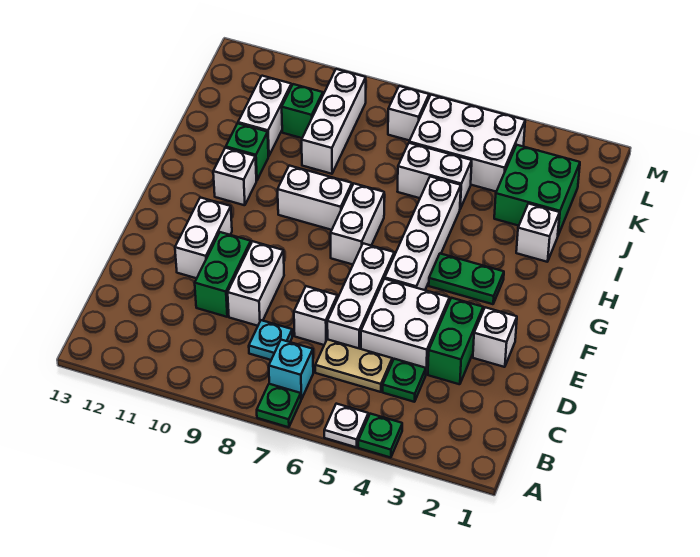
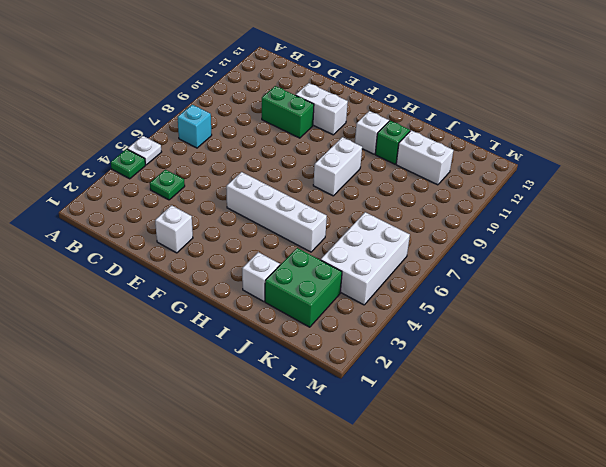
none -> green plate A7 level 1
none -> tan plate C5:C6 level 1
none -> cyan plate C8 level 1

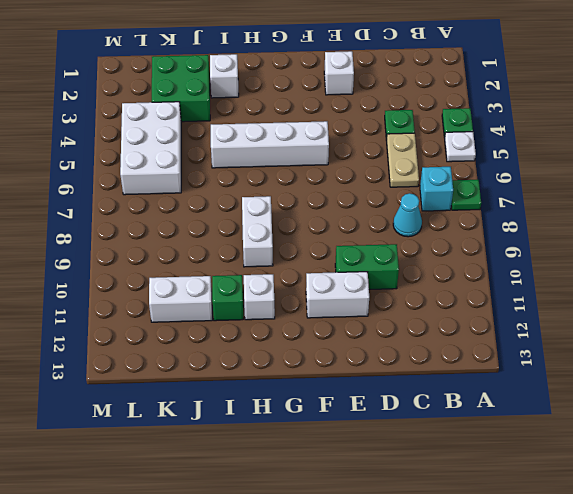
cyan cone C8 level 1 -> cyan plate C8 level 1
none -> green brick D3:E3 level 1
none -> white brick D4:E5 level 1
none -> white brick D6:F6 level 1

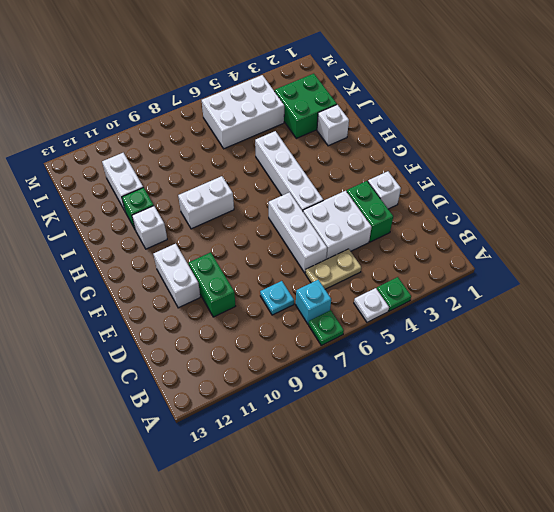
none -> green plate C4 level 1
none -> white brick D7 level 1
none -> white brick D9:E9 level 1

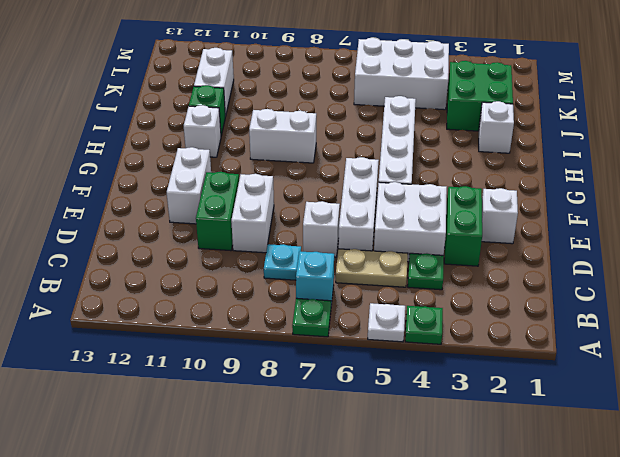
none -> green plate G3:G4 level 1
none -> white brick G7:H7 level 1
none -> white brick J5:J6 level 1

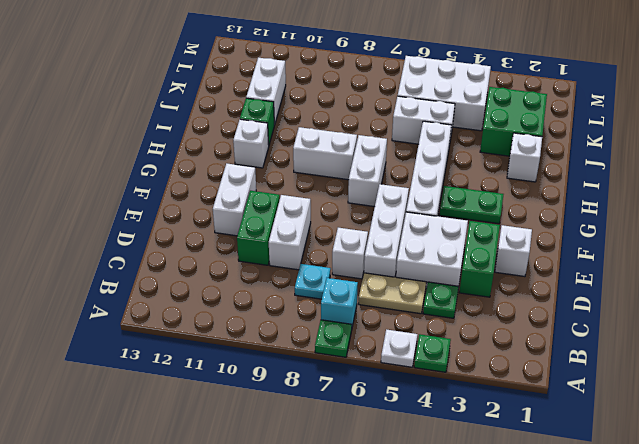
none -> white brick J9:L9 level 1
none -> green brick K10 level 1
none -> white brick L7 level 1

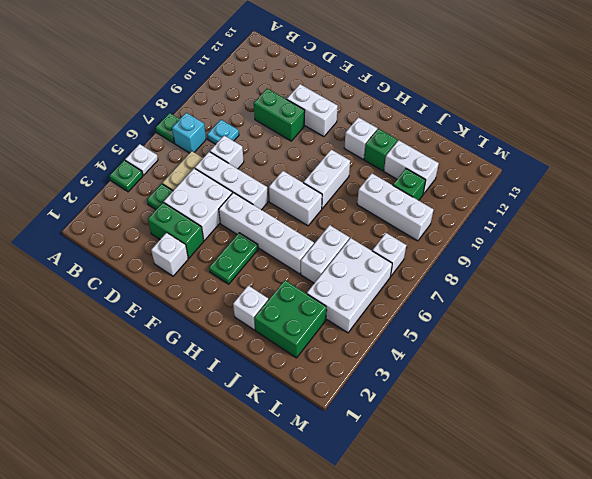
none -> white brick D9:E9 level 1

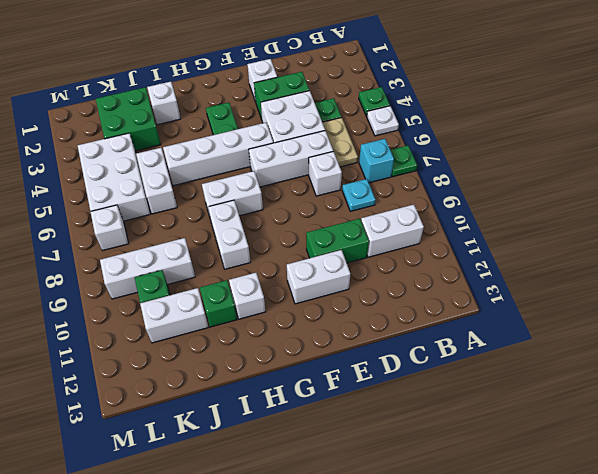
white brick B10:C10 level 1 -> white brick D9:E9 level 1

